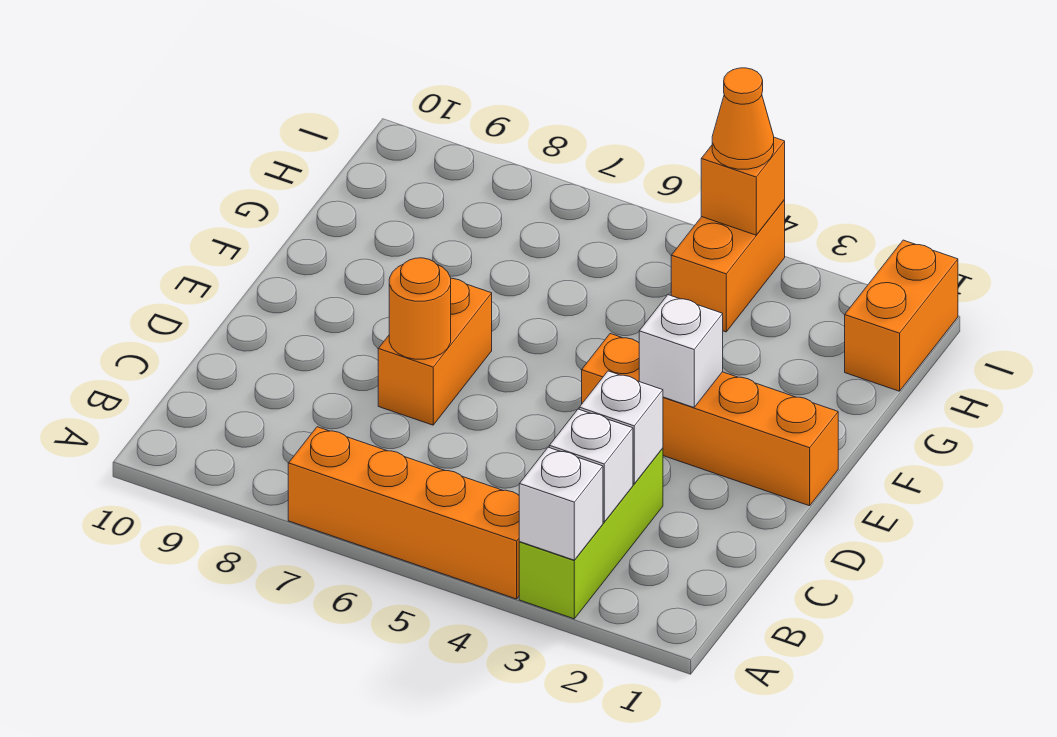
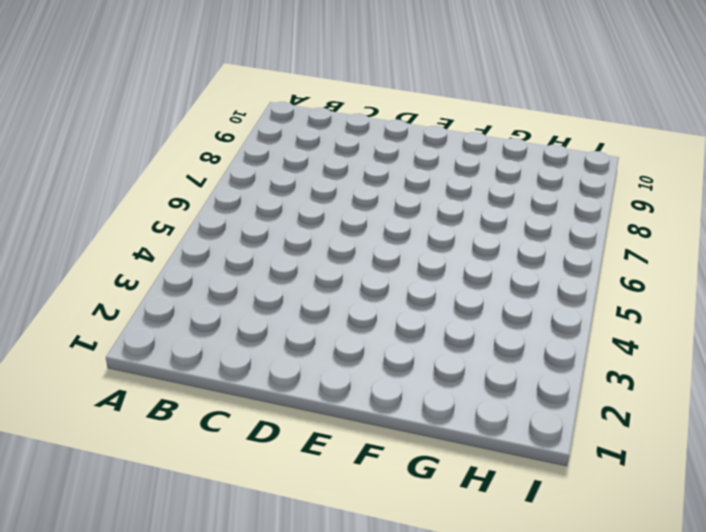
none -> lime brick A3:C3 level 1
none -> orange brick A4:A7 level 1
none -> orange brick D7:E7 level 1

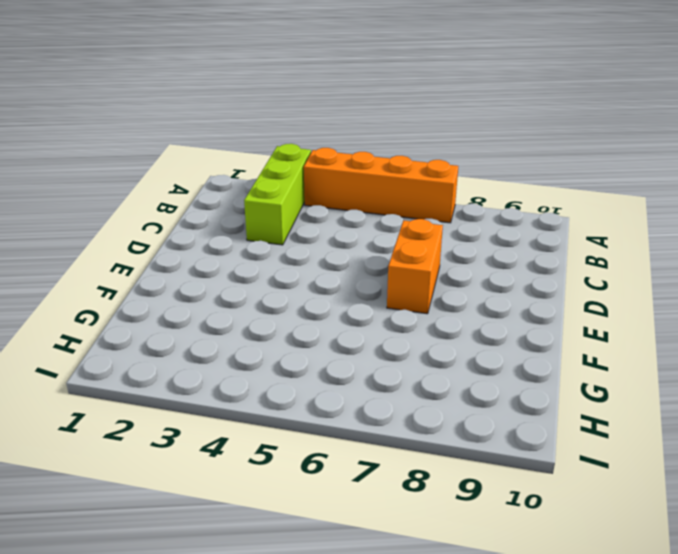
none -> orange brick E1:E4 level 1
none -> orange brick H1:I1 level 1
none -> orange brick H4:I4 level 1

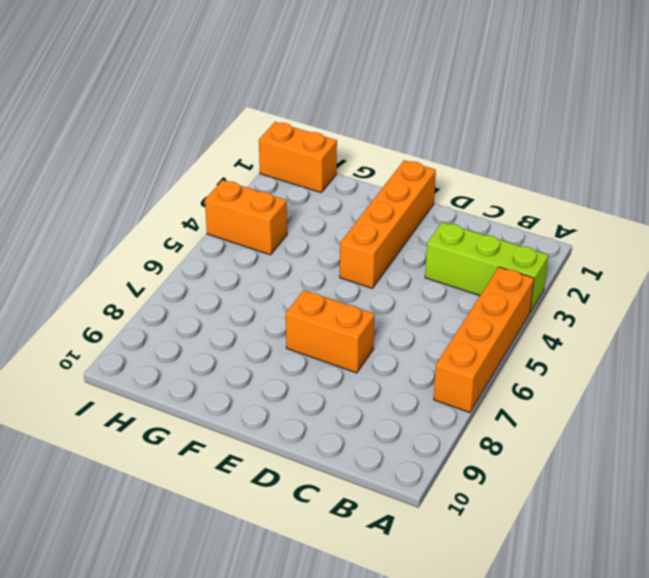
none -> white brick A3 level 2
none -> white brick B3 level 2
none -> white brick C3 level 2

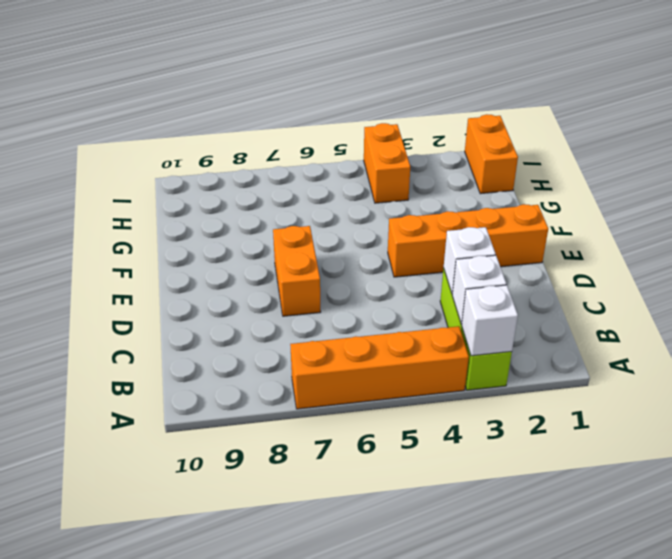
none -> orange round brick D7 level 2
none -> white brick E3 level 2
none -> orange brick I4 level 2

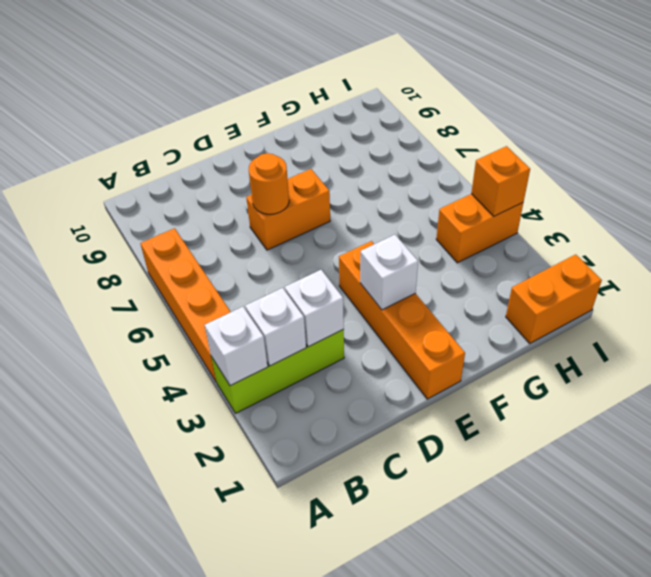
none -> orange cone I4 level 3

